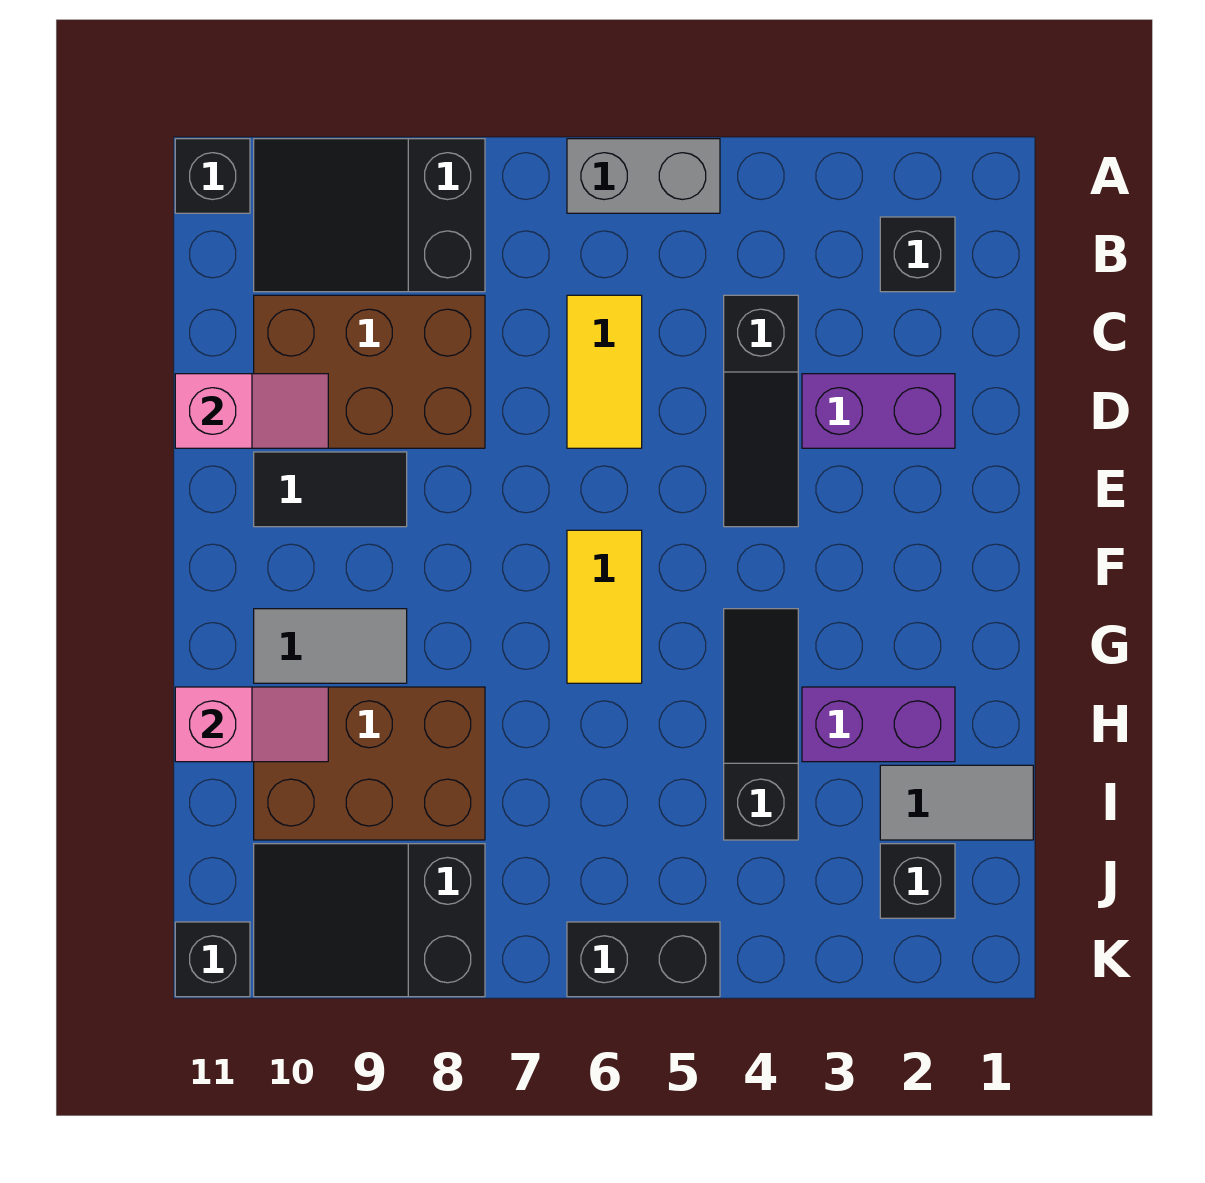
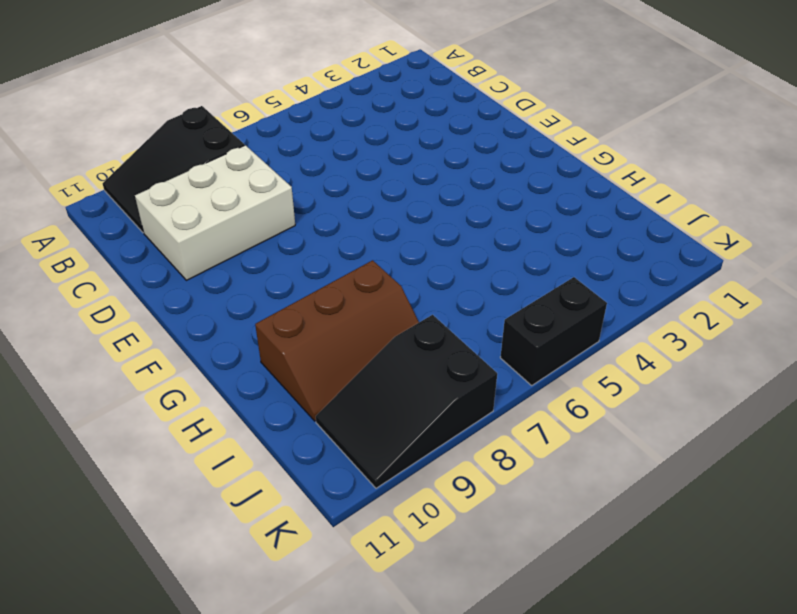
white brick C8:D10 level 1 -> brown brick C8:D10 level 1
brown slope H8:I10 level 1 top H -> brown brick H8:I10 level 1
none -> grey brick A5:A6 level 1
none -> black brick A11 level 1
none -> black brick B2 level 1

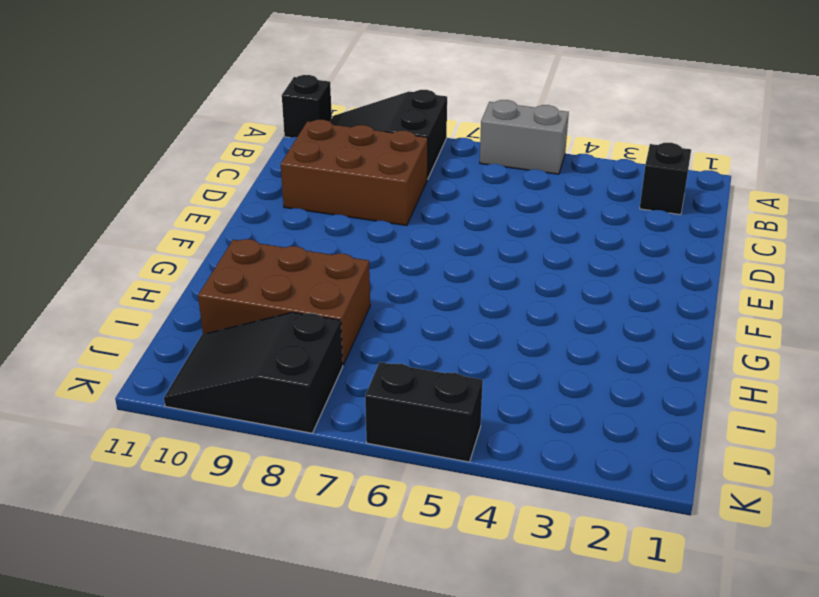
none -> black slope C4:E4 level 1 top C
none -> yellow tile C6:D6 level 1
none -> purple brick D2:D3 level 1

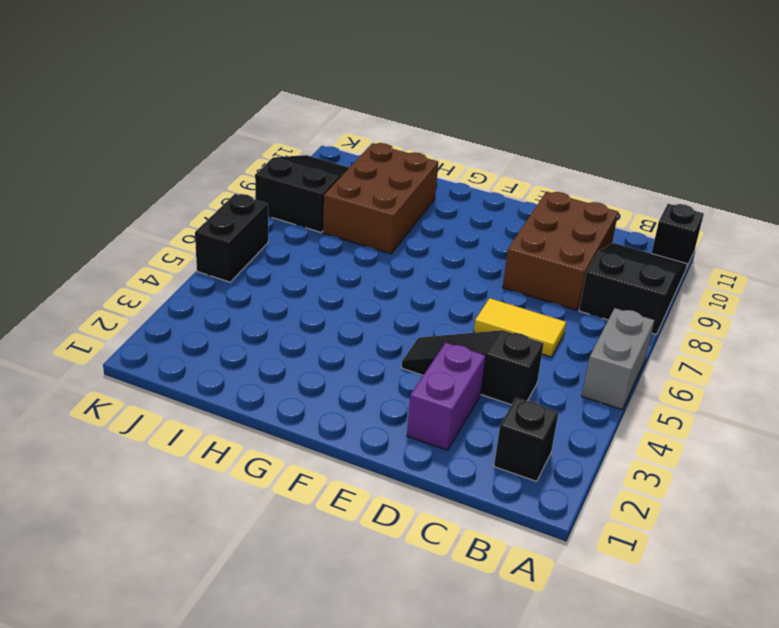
none -> black tile E9:E10 level 1
none -> yellow tile F6:G6 level 1
none -> black slope G4:I4 level 1 top I

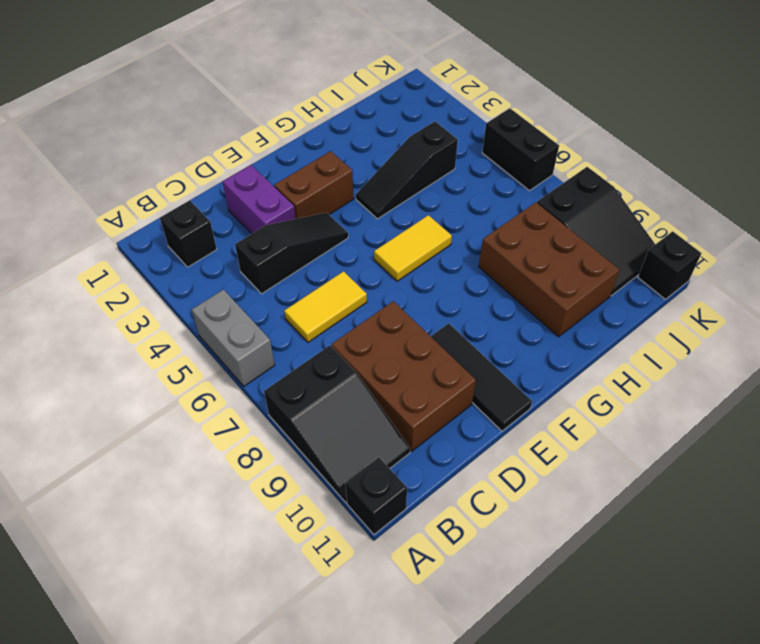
brown brick E3:F3 level 1 -> none
black tile E9:E11 level 1 -> black tile E9:E10 level 1
none -> grey tile G9:G10 level 1
none -> purple brick H2:H3 level 1
none -> grey tile I1:I2 level 1

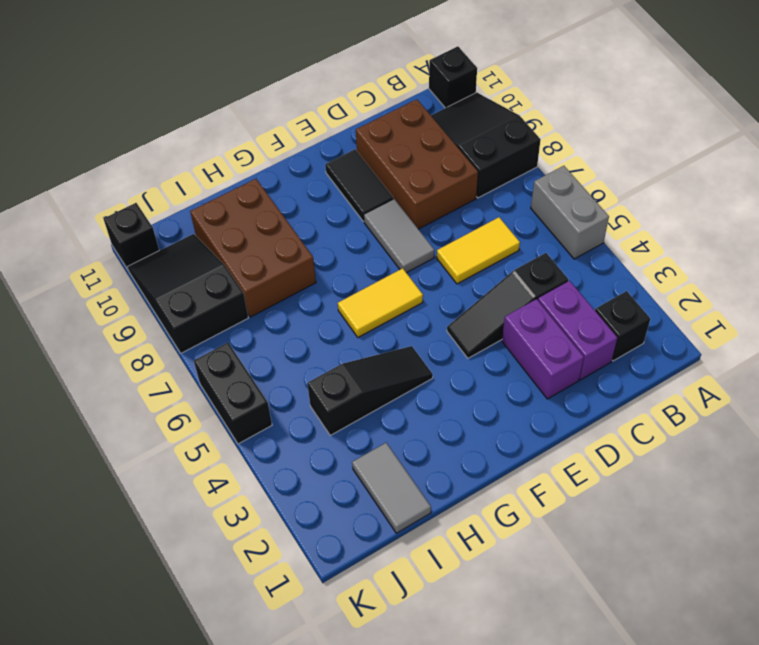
purple brick C2:C3 level 1 -> purple brick H2:H3 level 1
grey tile E7:E8 level 1 -> grey tile G9:G10 level 1
none -> black brick J2 level 1
none -> pink slope D10:D11 level 2 top 11
none -> pink slope H10:H11 level 2 top 11

